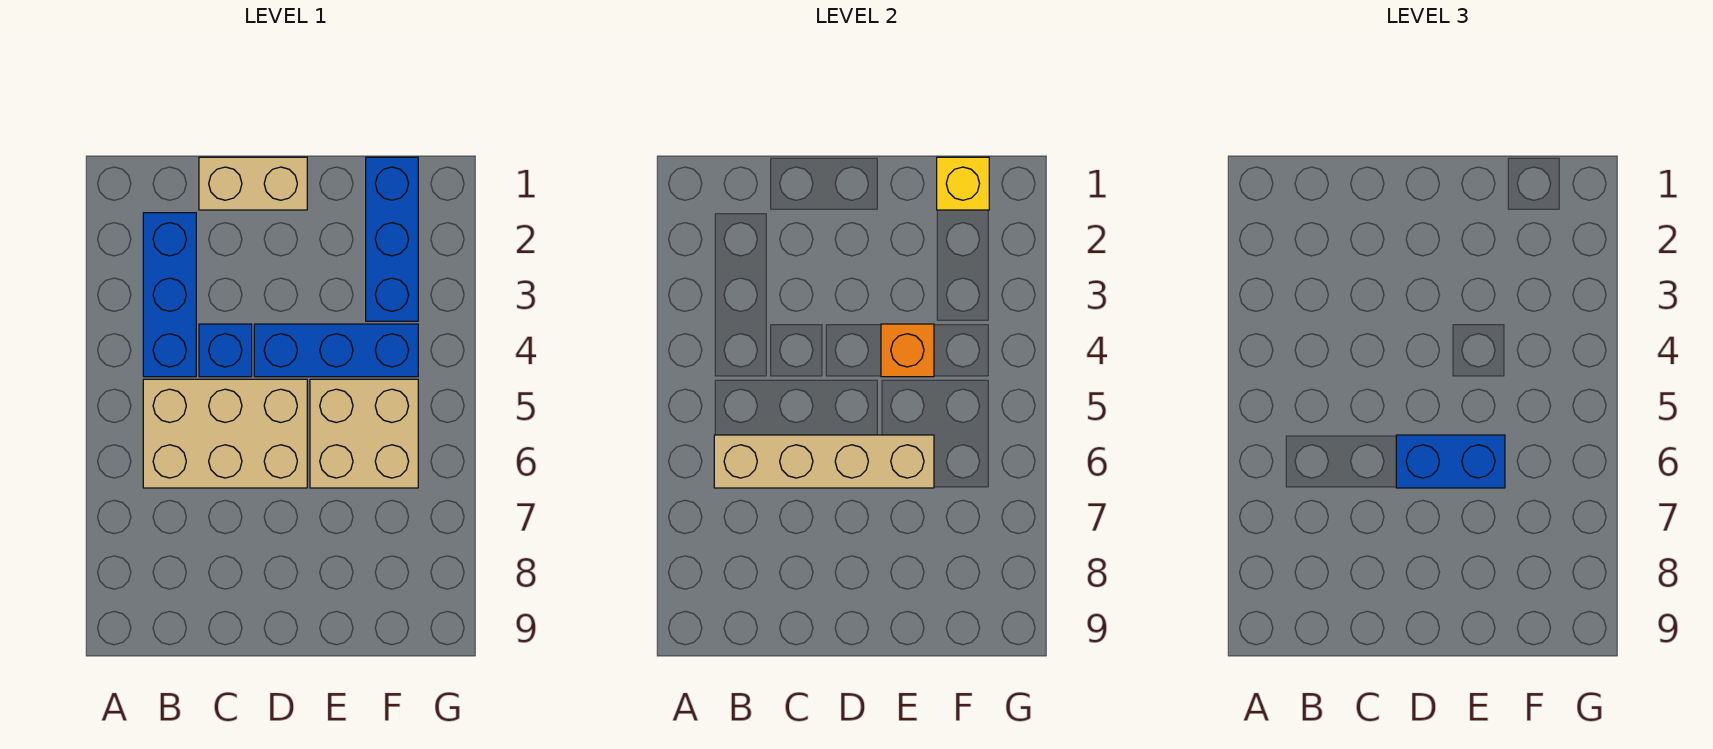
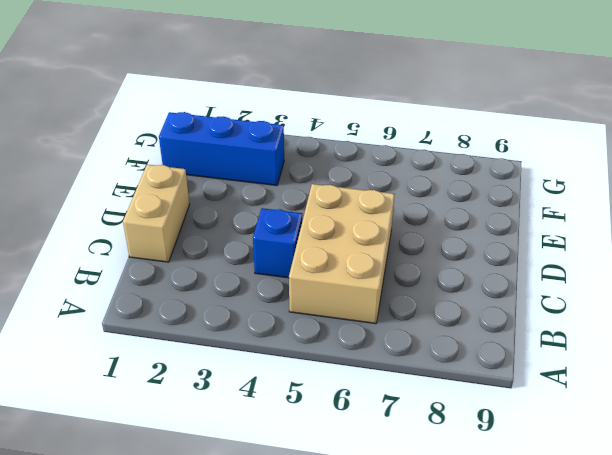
none -> blue brick B2:B4 level 1
none -> blue brick D4:F4 level 1

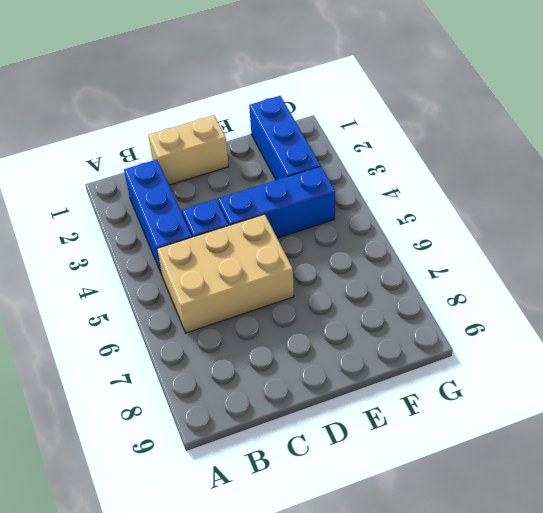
none -> tan brick E5:F6 level 1
none -> tan brick B6:E6 level 2

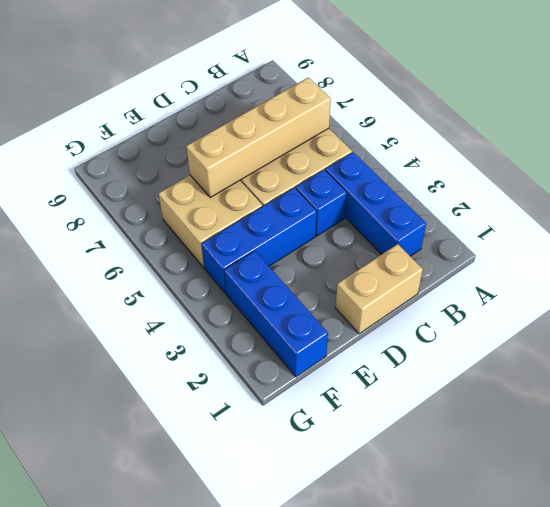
none -> orange brick E4 level 2
none -> yellow brick F1 level 2

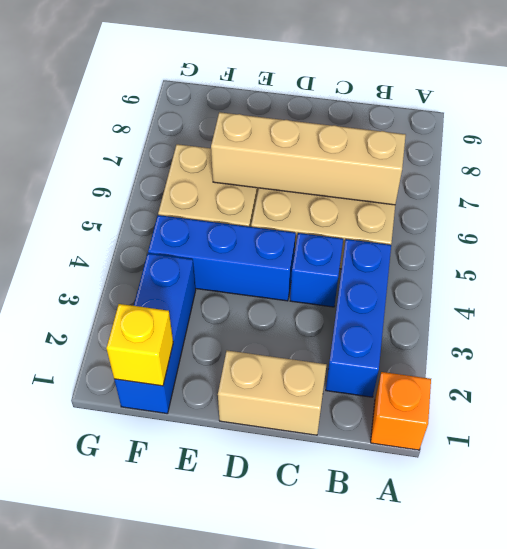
orange brick A1 level 1 -> orange brick E4 level 2
none -> blue brick D6:E6 level 3

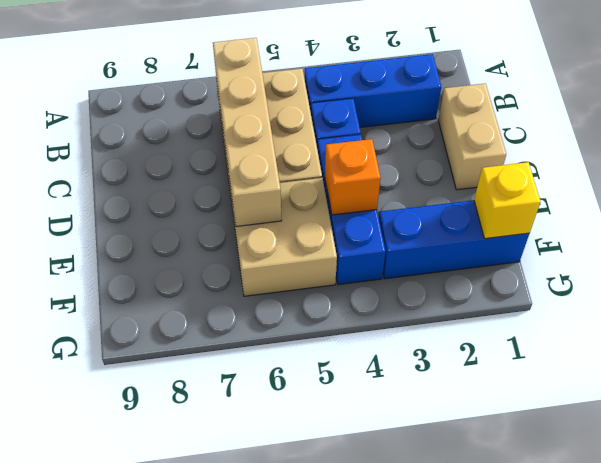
none -> blue brick D6:E6 level 3

